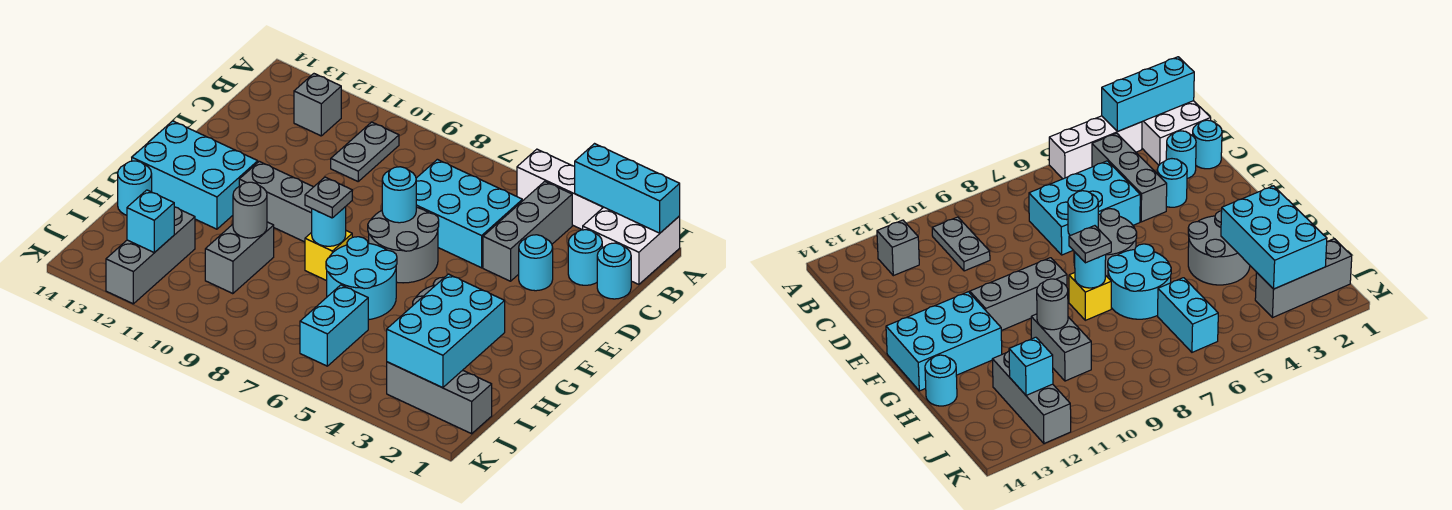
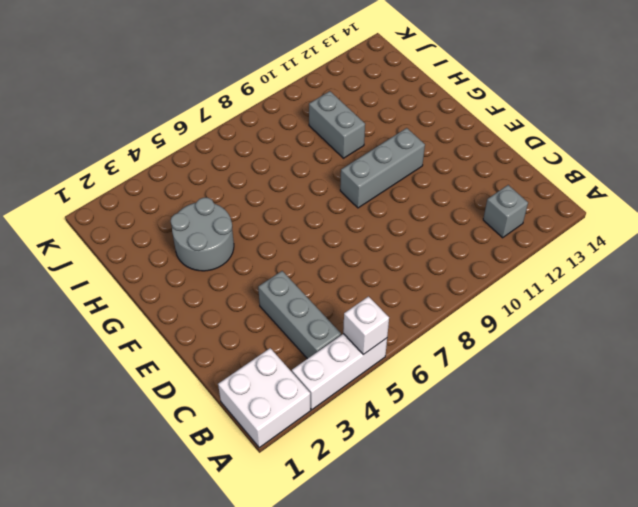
white brick A5 level 2 -> none
none -> grey plate B10:C10 level 1
none -> cyan round brick C1 level 1
none -> cyan round brick C2 level 1

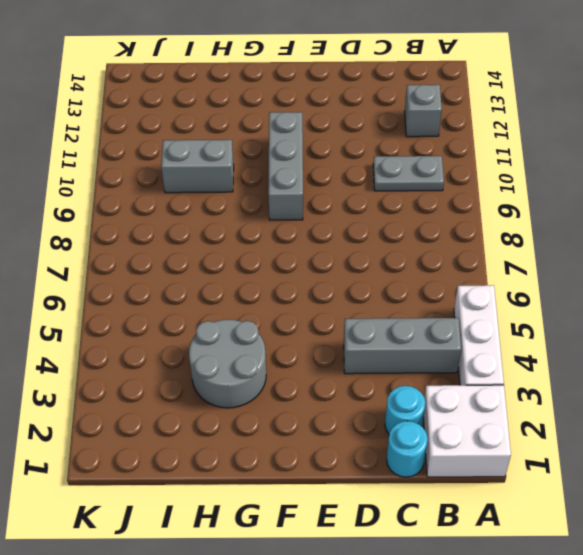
none -> cyan brick C5:D7 level 1
none -> cyan round brick D3 level 1
none -> grey round brick E6:F7 level 1

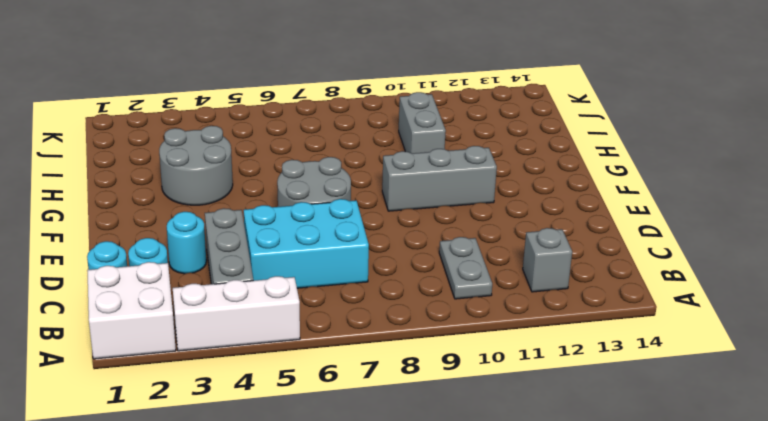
none -> cyan brick F12:G14 level 1
none -> cyan round brick G6:H7 level 1
none -> yellow brick G8 level 1

